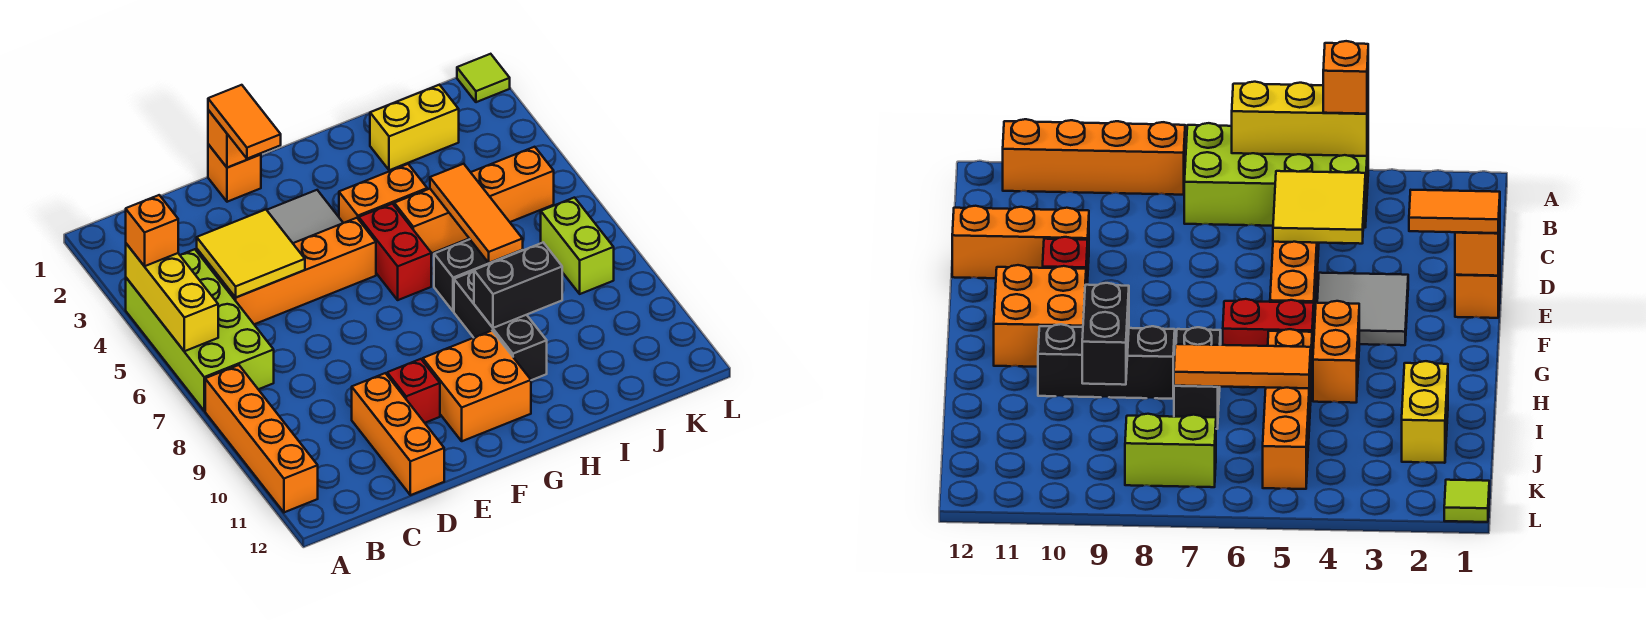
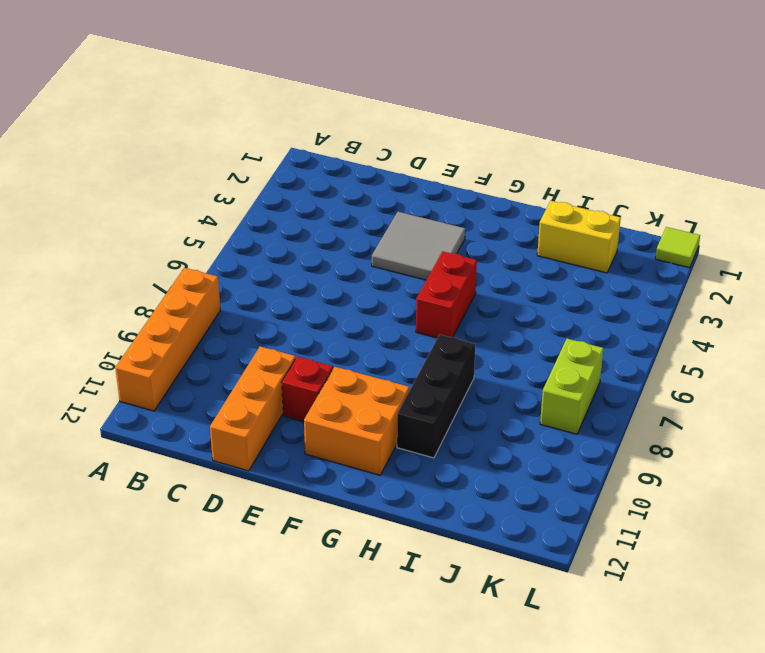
none -> lime brick A4:B7 level 1
none -> orange brick C5:F5 level 1
none -> orange brick E1 level 1

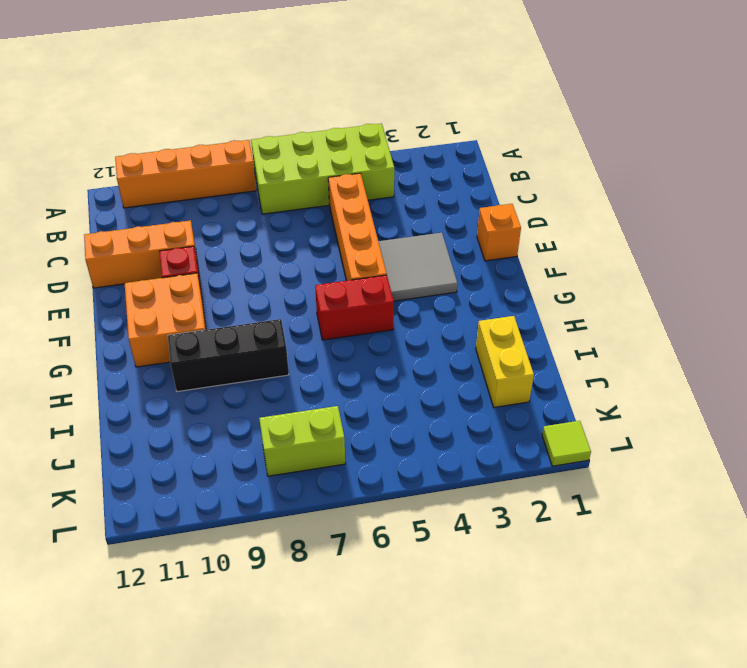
none -> orange brick G4:H4 level 1
none -> orange brick H5:K5 level 1
none -> black brick H7:I7 level 1

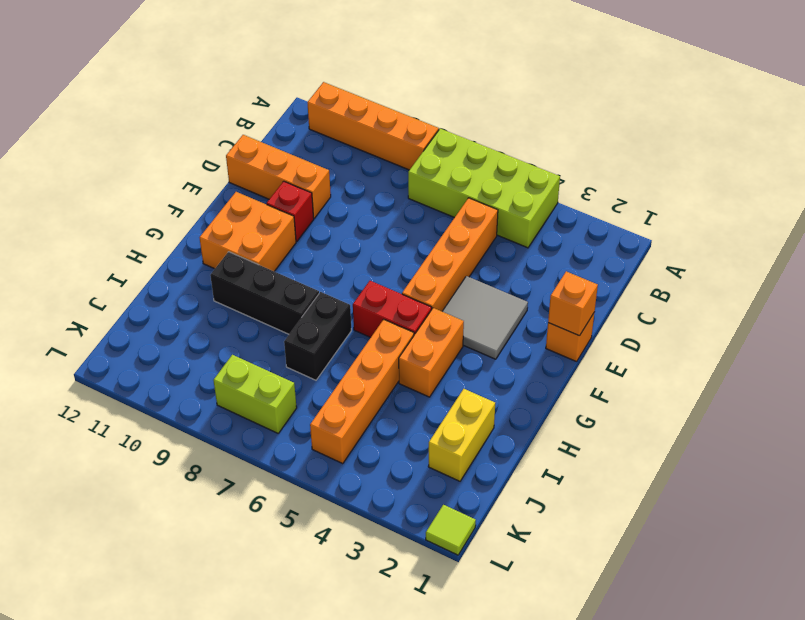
none -> yellow brick A4:A6 level 2
none -> yellow tile C4:D5 level 2
none -> black brick H9:I9 level 2

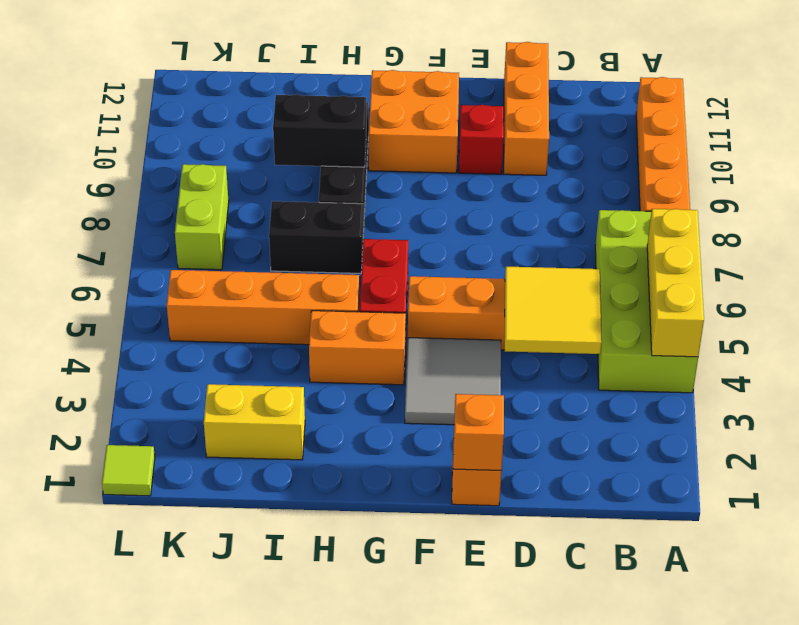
none -> orange tile I5:I7 level 2
none -> orange brick A4 level 3
none -> orange tile E1:E2 level 3

